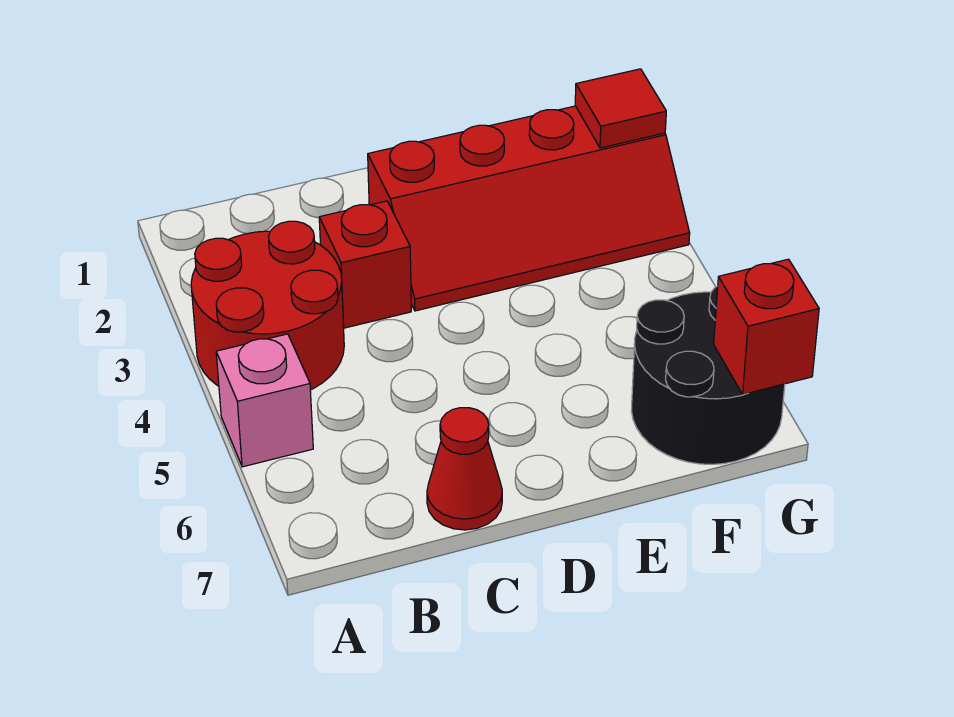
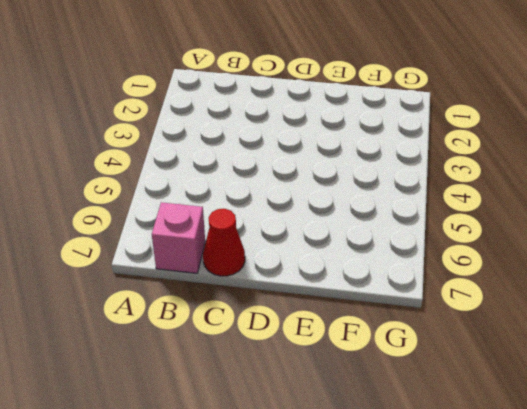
pink brick B7 level 1 -> pink brick A5 level 1
none -> red round brick A3:B4 level 1
none -> red brick C3 level 1

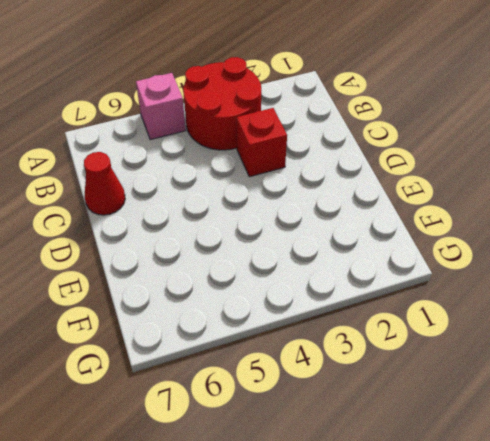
none -> red slope D2:G3 level 1 top 2
none -> black round brick F6:G7 level 1

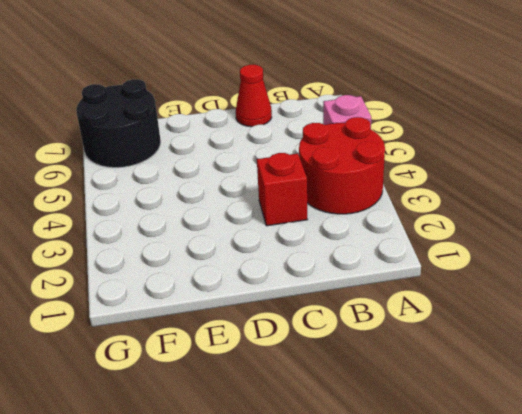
none -> red slope D2:G3 level 1 top 2
none -> red tile G2 level 2

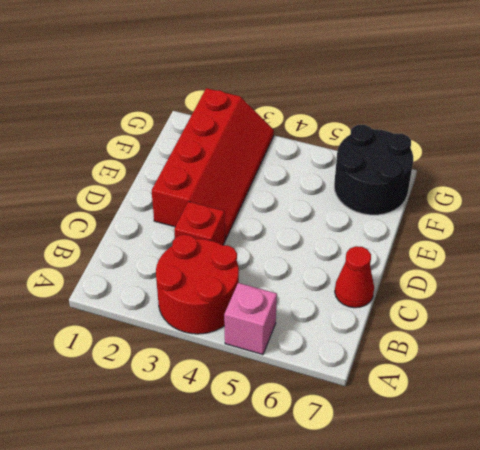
none -> red tile G2 level 2
none -> red brick G7 level 2

